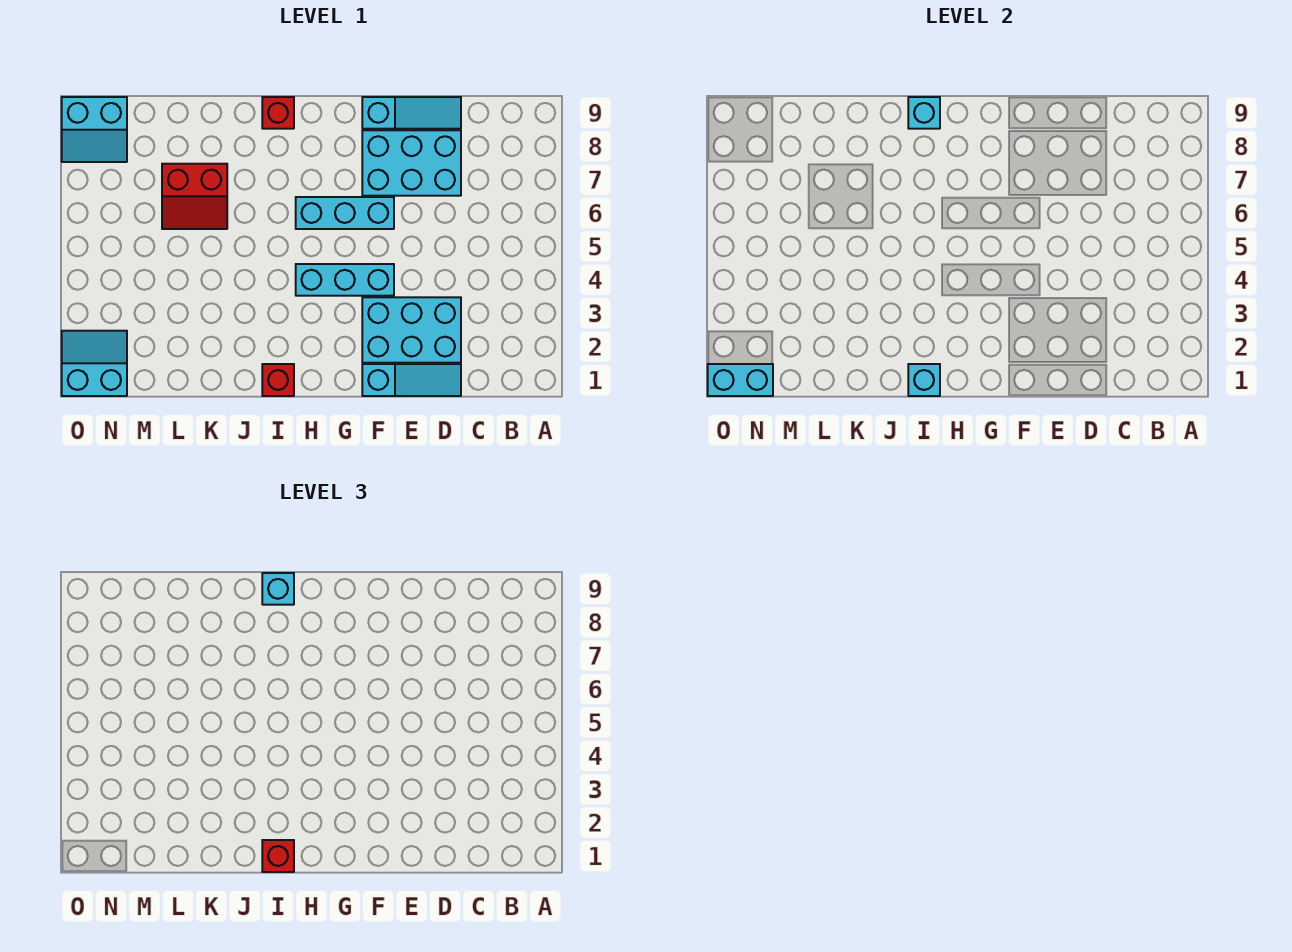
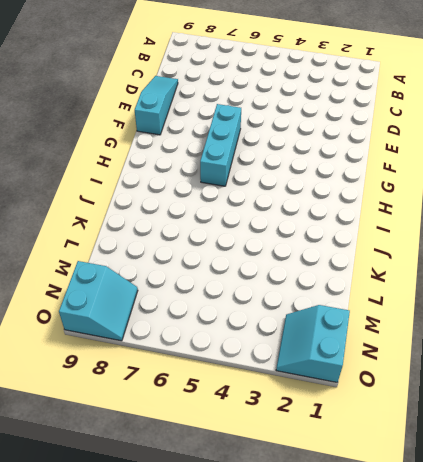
none -> cyan slope D1:F1 level 1 top F
none -> cyan brick D2:F3 level 1
none -> cyan brick D7:F8 level 1

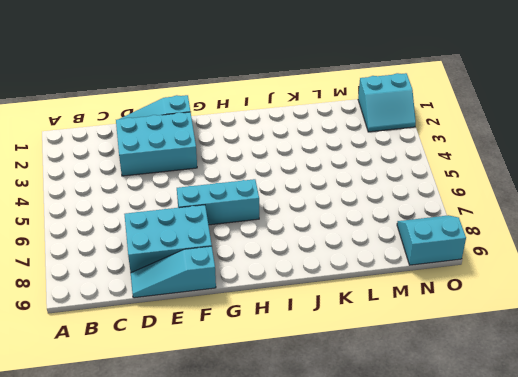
none -> cyan brick F4:H4 level 1
none -> red brick I1 level 1
none -> red brick I9 level 1

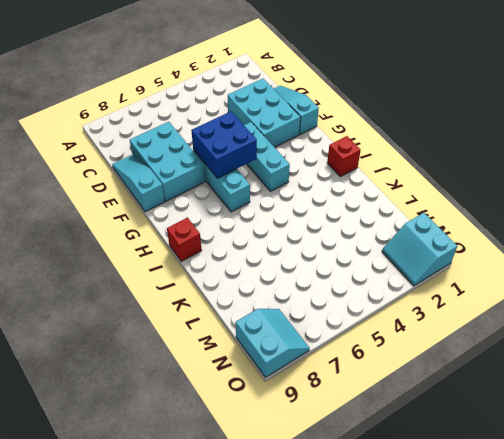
blue brick F5:G6 level 2 -> none
none -> red slope K6:L7 level 1 top 7
none -> cyan brick I1 level 2
none -> cyan brick I9 level 2

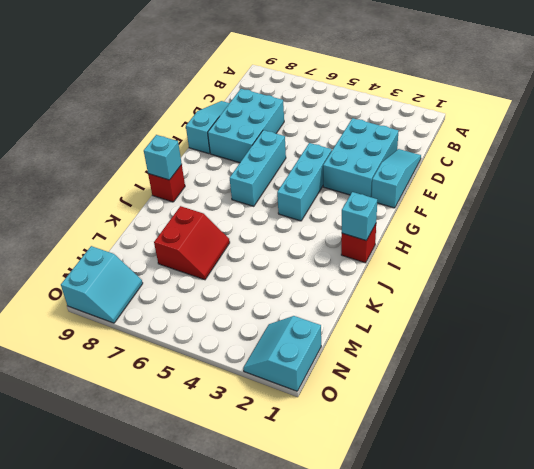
none -> cyan brick N1:O1 level 2
none -> red brick I1 level 3
none -> cyan brick I9 level 3

